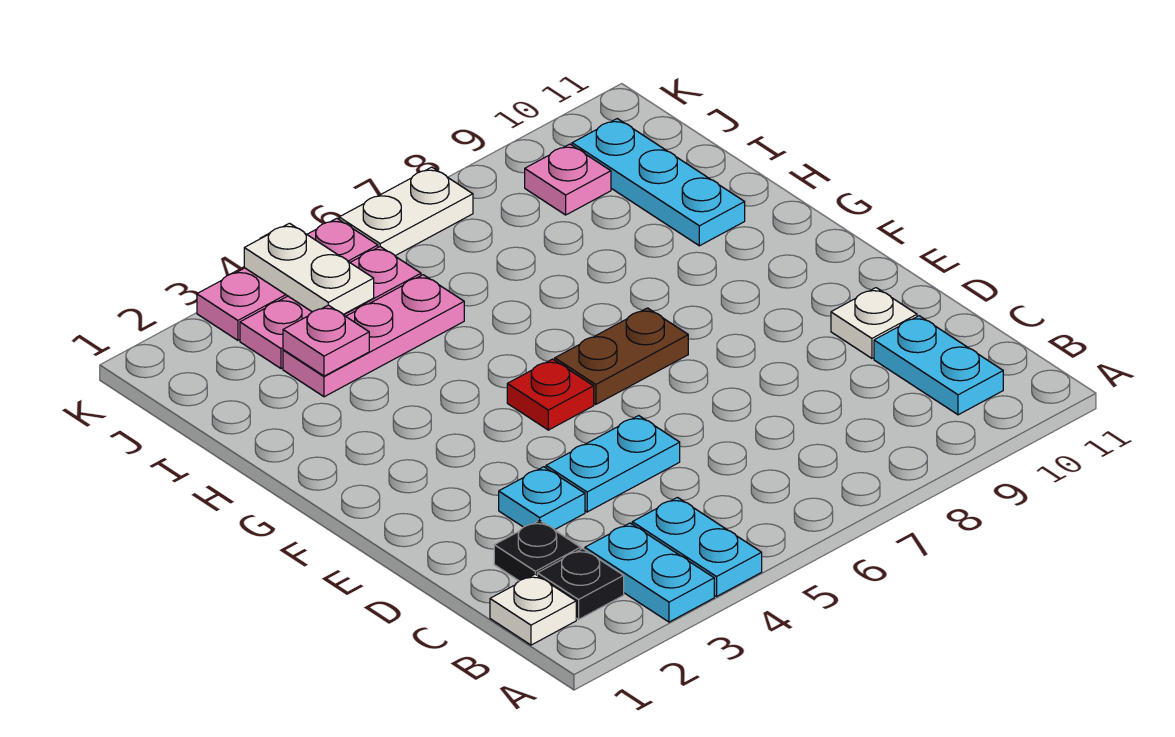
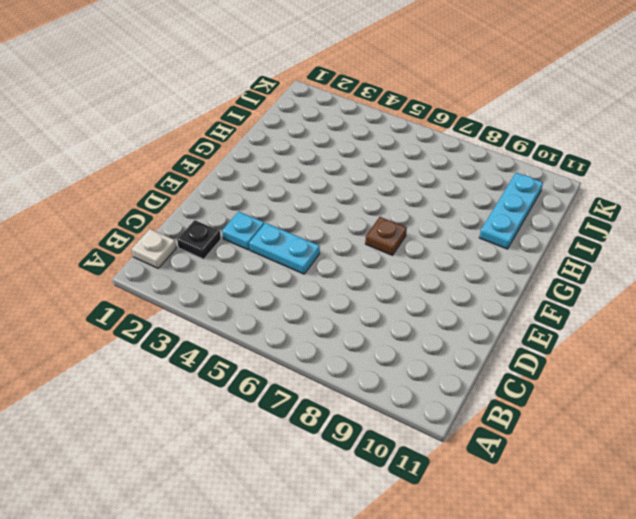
brown plate F7 level 1 -> brown plate F6:F7 level 1
none -> cyan plate A3:B3 level 1
none -> cyan plate A4:B4 level 1
none -> black plate B2 level 1

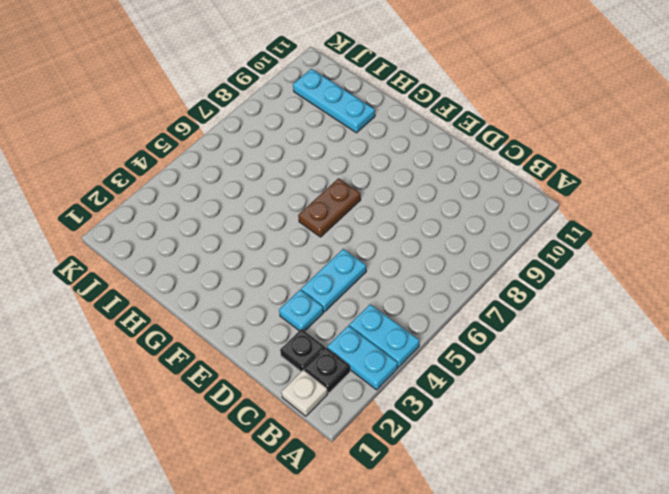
none -> cyan plate B10:C10 level 1
none -> white plate D10 level 1
none -> red plate F5 level 1

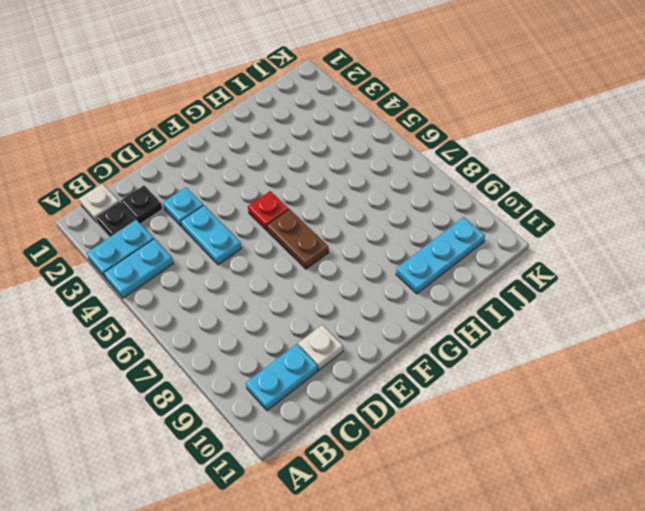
none -> pink plate I3:I5 level 1
none -> pink plate J3:J5 level 1
none -> pink plate J9 level 1

